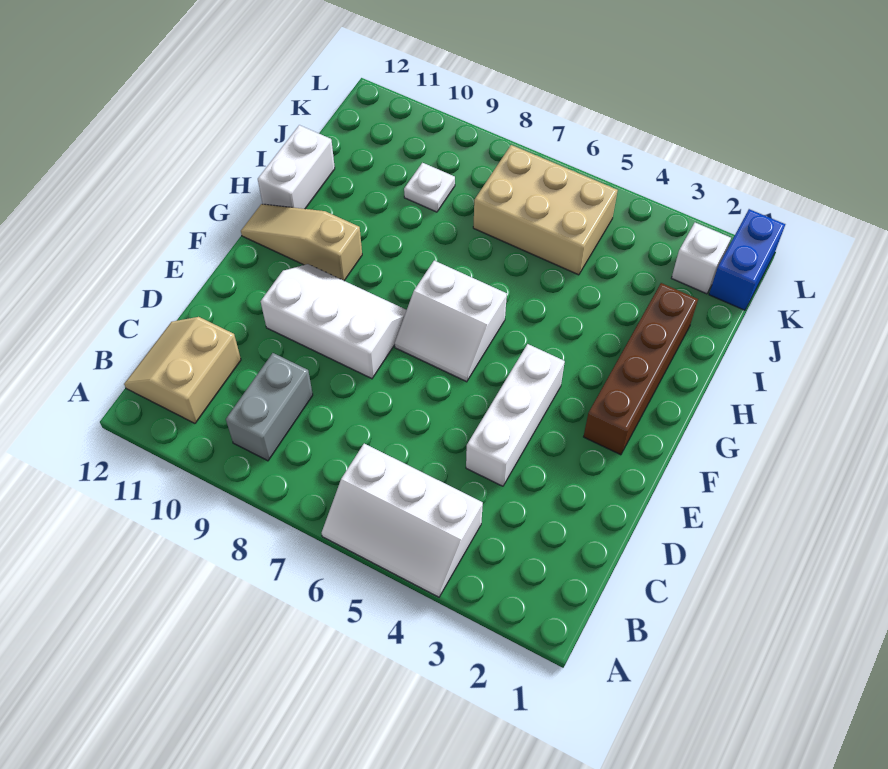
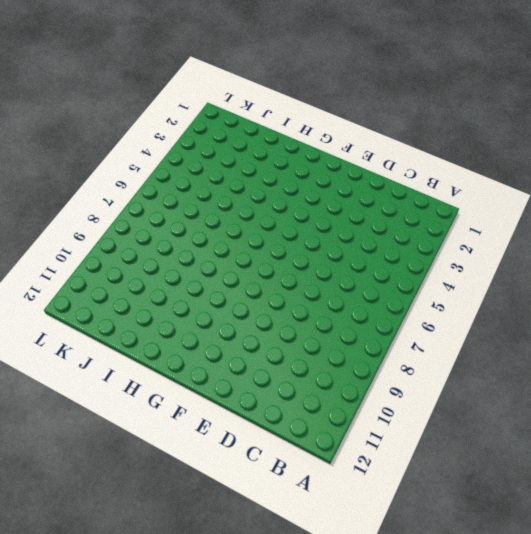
none -> white slope A4:B6 level 1 top B
none -> grey brick B9:C9 level 1
none -> tan slope B11:C12 level 1 top 11

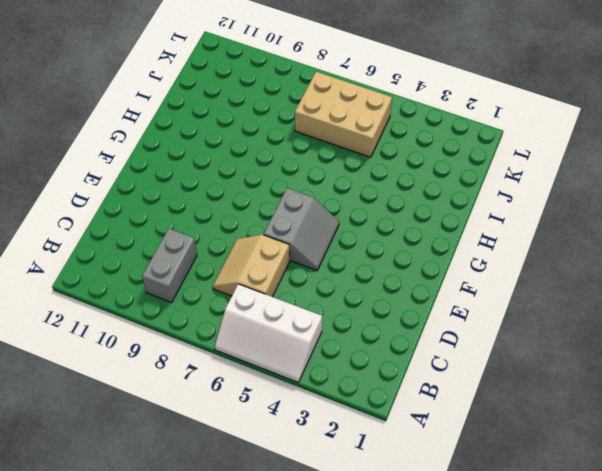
tan slope C6:D7 level 1 top 6 -> tan slope B11:C12 level 1 top 11
grey slope E5:F6 level 1 top 6 -> white slope F6:G7 level 1 top G
none -> white brick D4:F4 level 1
none -> white slope E8:F10 level 1 top E
none -> brown brick F2:I2 level 1

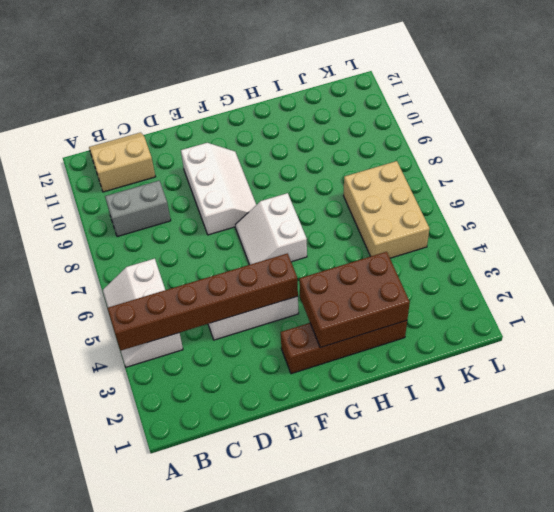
brown brick A4:F4 level 2 -> none
brown brick G2:I3 level 2 -> none
none -> tan slope G10:G12 level 1 top 10
none -> white brick H12:I12 level 1
none -> white plate J9 level 1

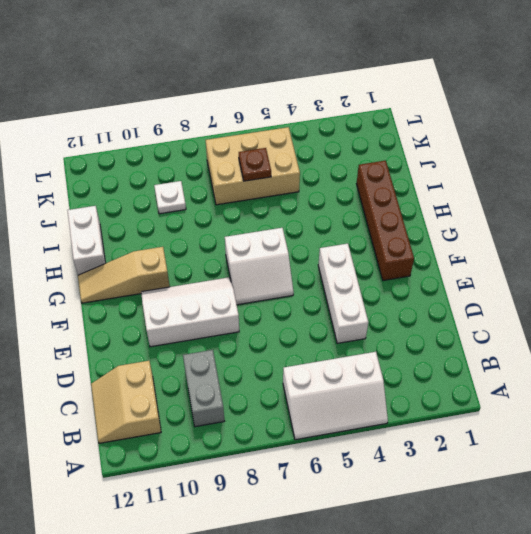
brown plate J6 level 2 -> none
none -> blue brick K1:L1 level 1
none -> white brick K2 level 1

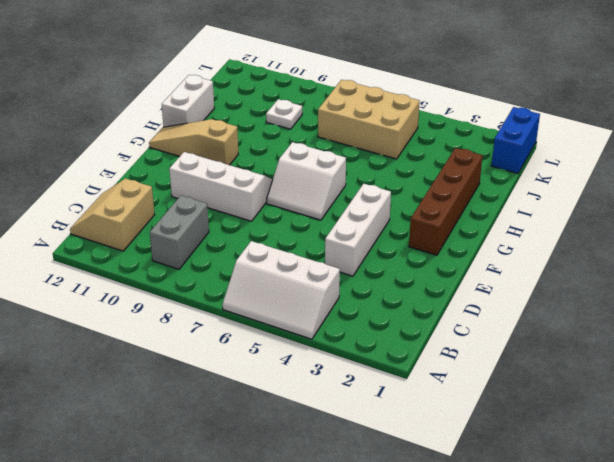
none -> white brick K2 level 1

